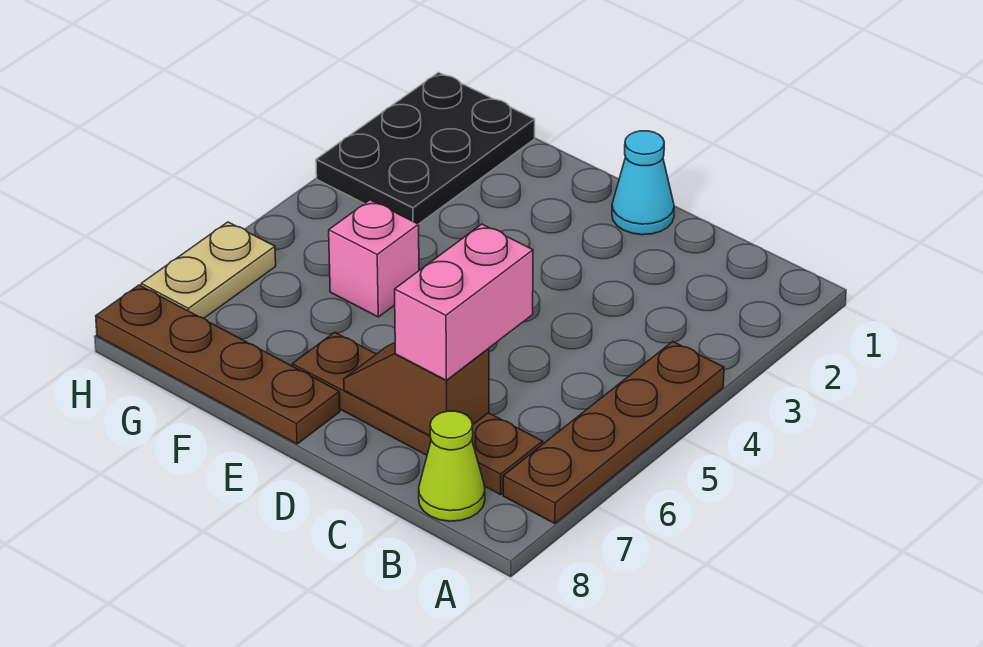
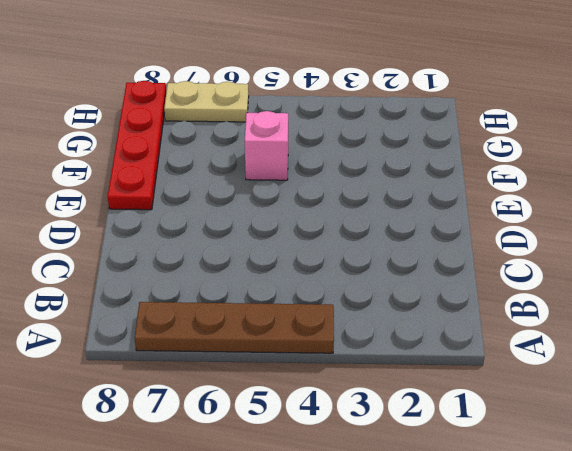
red plate E8:H8 level 1 -> brown plate E8:H8 level 1
none -> brown plate B7:E7 level 1
none -> lime cone B8 level 1

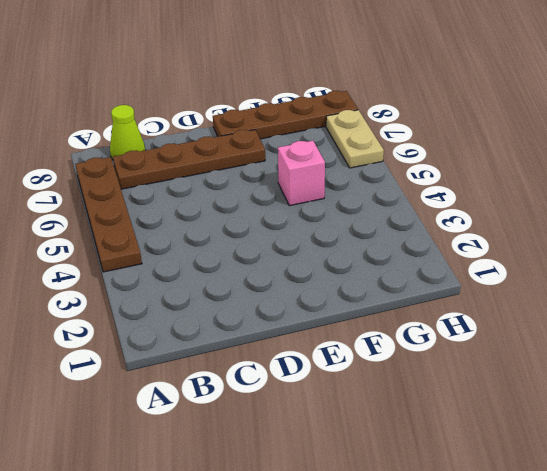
none -> cyan cone D1 level 1
none -> black plate G1:H3 level 1

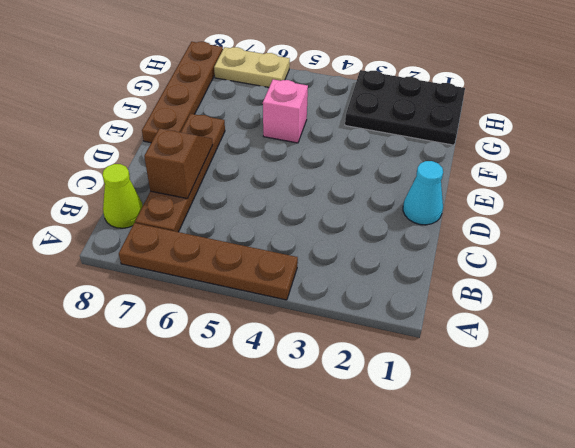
none -> pink brick C6:C7 level 3

